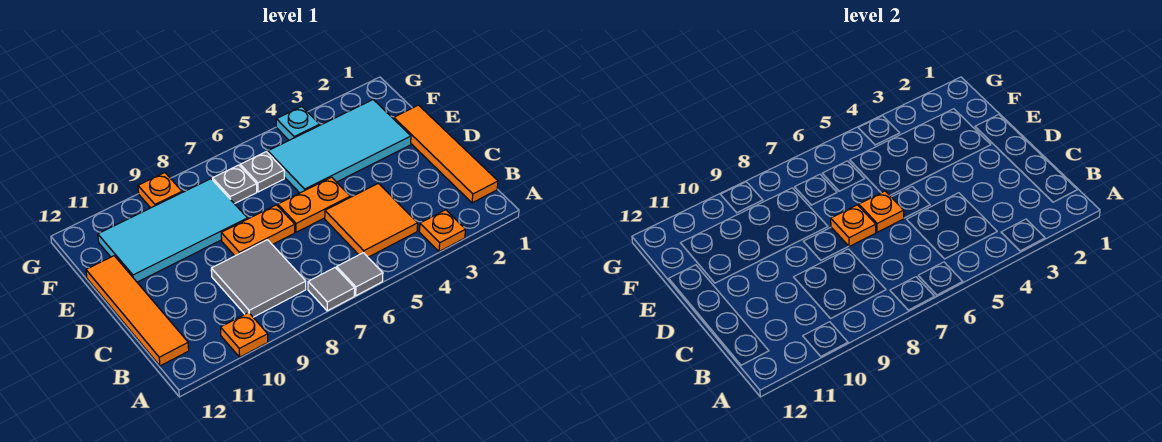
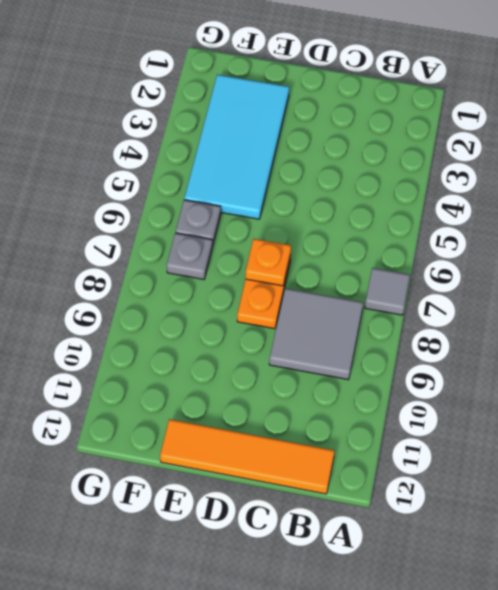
none -> orange plate A3 level 1
none -> grey tile A6 level 1
none -> orange plate A10 level 1

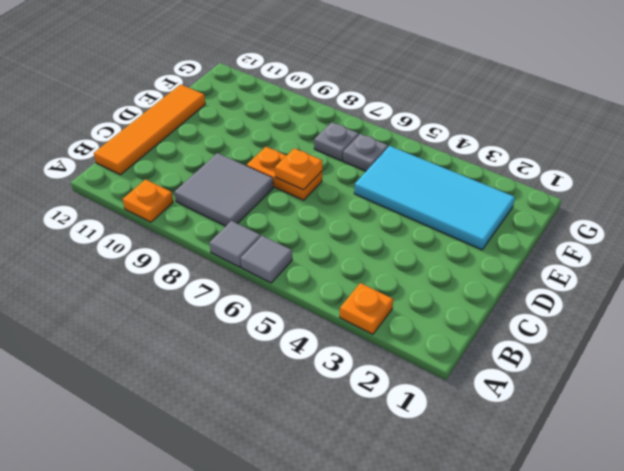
none -> orange tile B1:E1 level 1
none -> orange tile B4:C5 level 1
none -> orange plate D5:D6 level 1

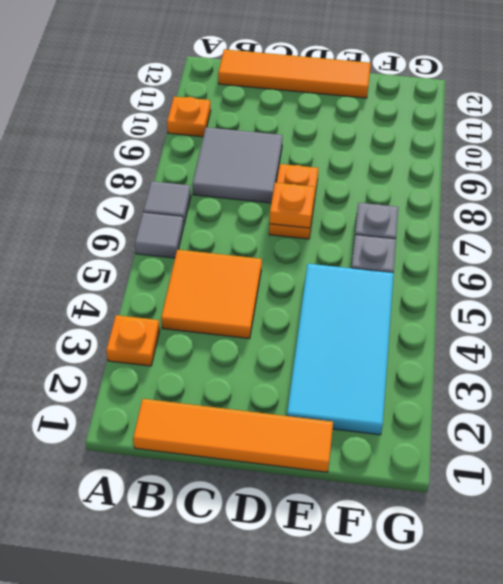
none -> orange plate D5:D6 level 1
none -> cyan tile E8:F11 level 1
none -> cyan plate G4 level 1

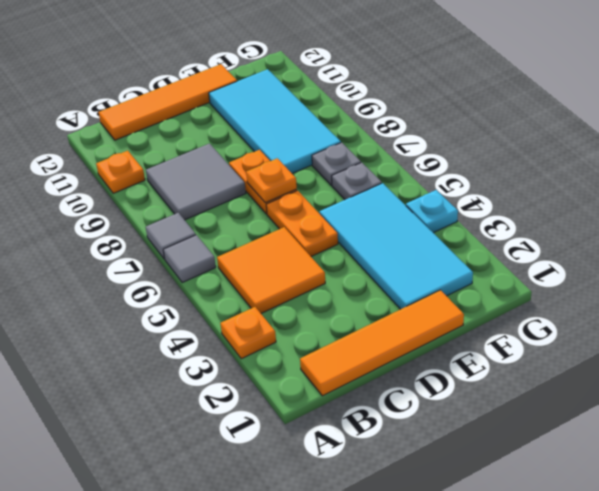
none -> orange plate G9 level 1
none -> orange plate D6 level 2

